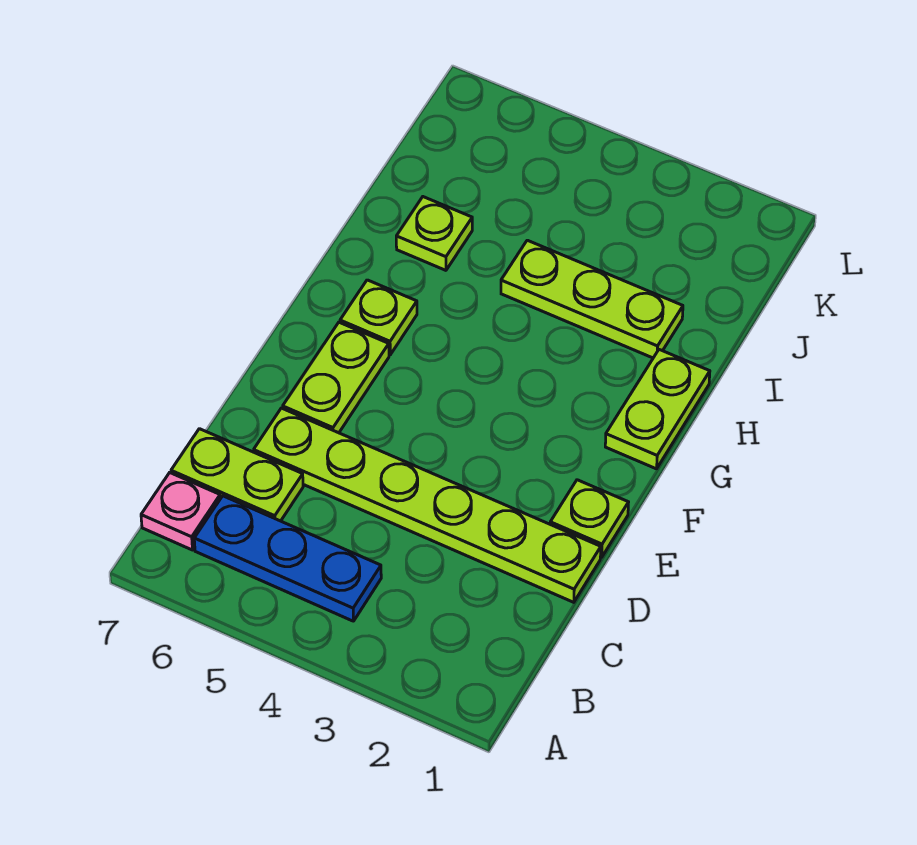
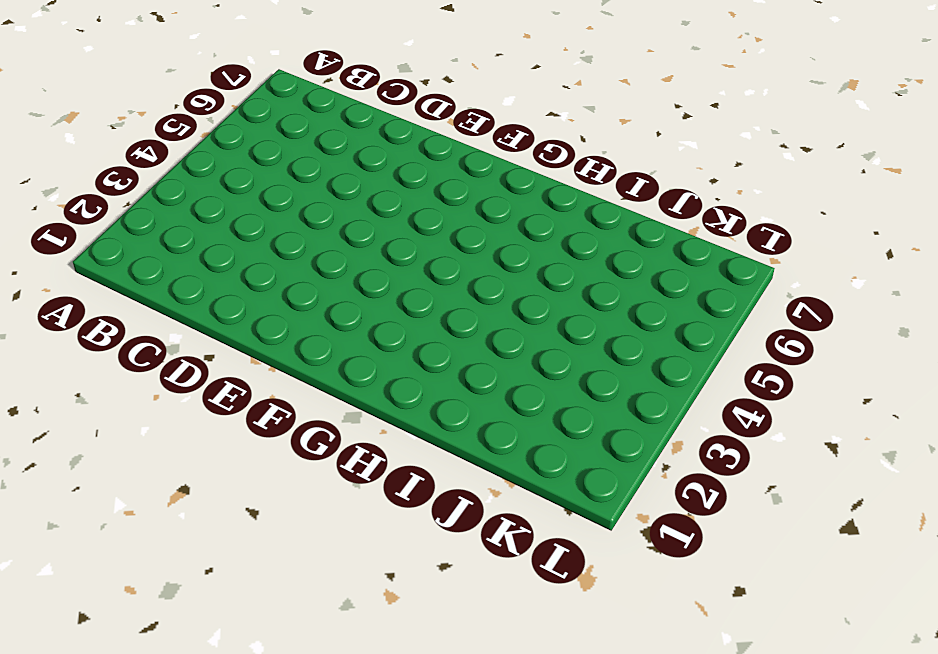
none -> blue plate B4:B6 level 1
none -> pink plate B7 level 1

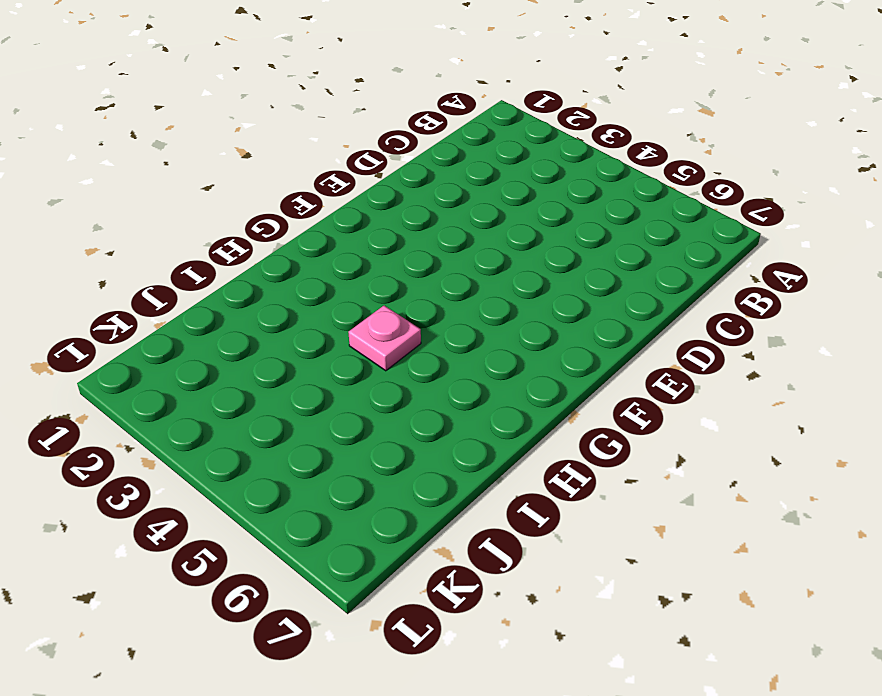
pink plate H4 level 1 -> pink plate B7 level 1
none -> blue plate B4:B6 level 1
none -> lime plate C6:C7 level 1

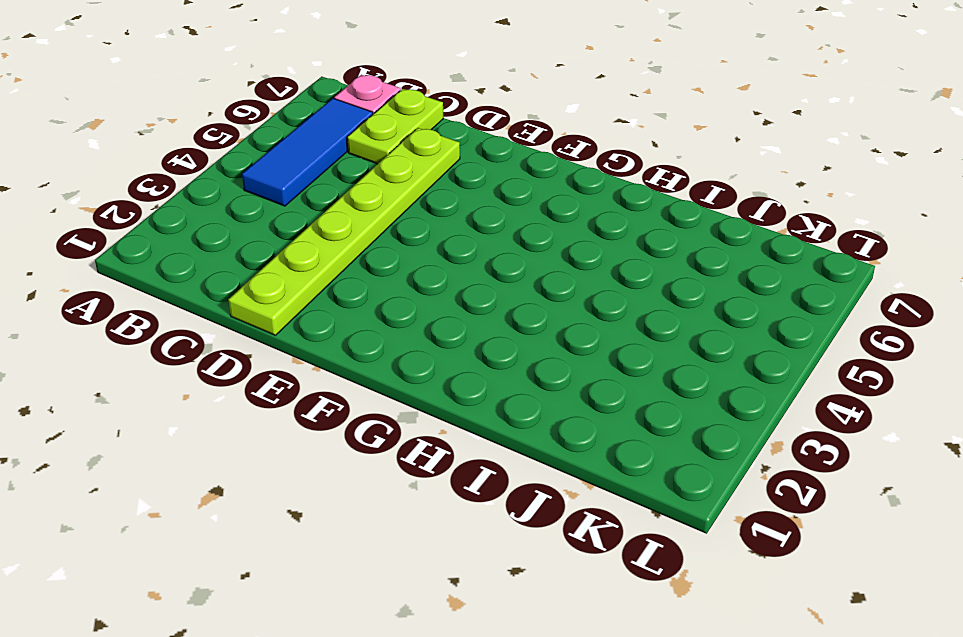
blue tile B4:B6 level 1 -> blue plate B4:B6 level 1
none -> lime plate E1 level 1
none -> lime plate E6:F6 level 1

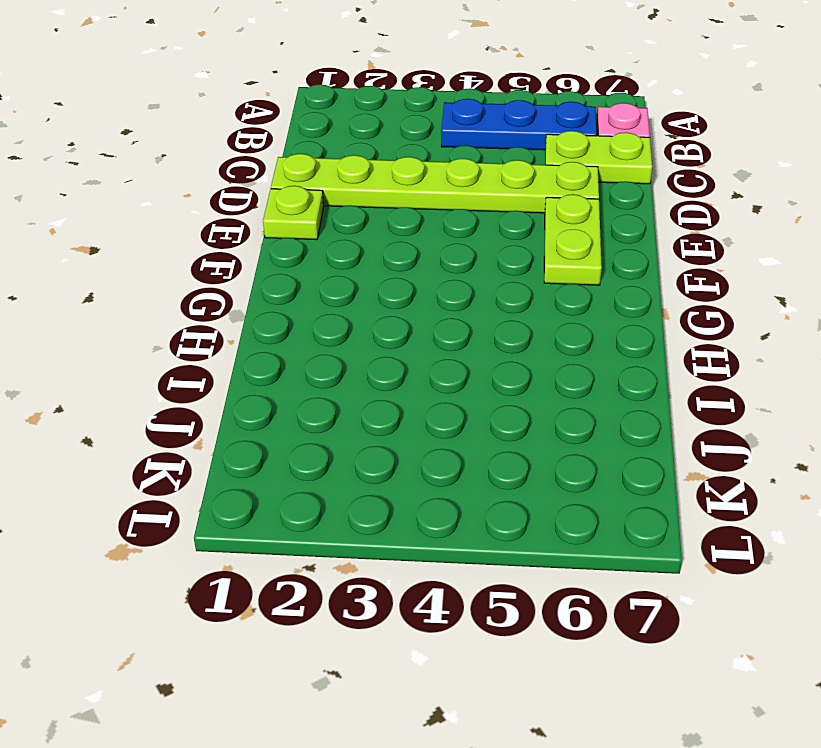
none -> lime plate G1:H1 level 1
none -> lime plate G6 level 1

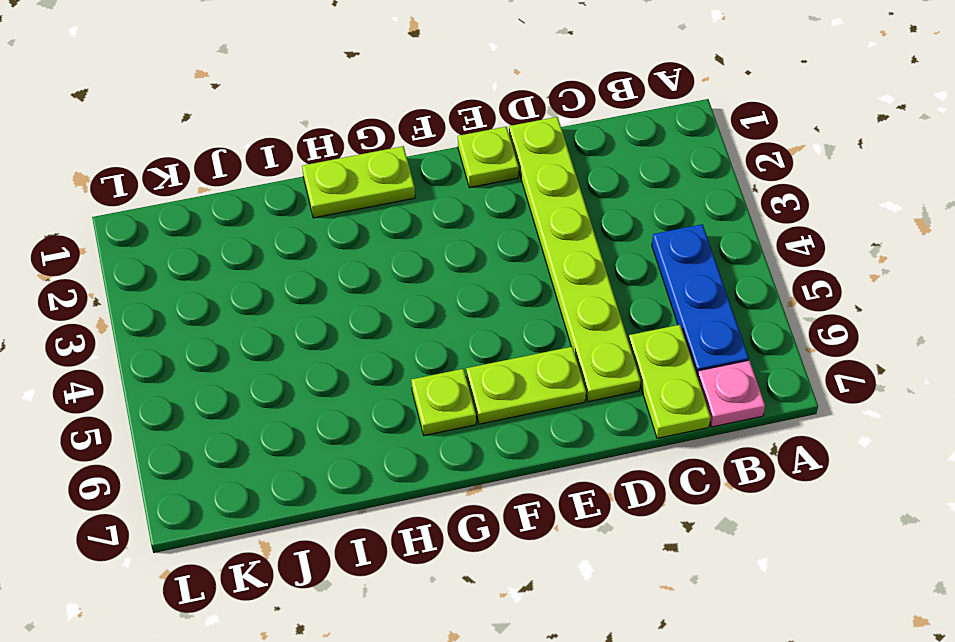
none -> lime plate I2:I4 level 1
none -> lime plate I6 level 1

